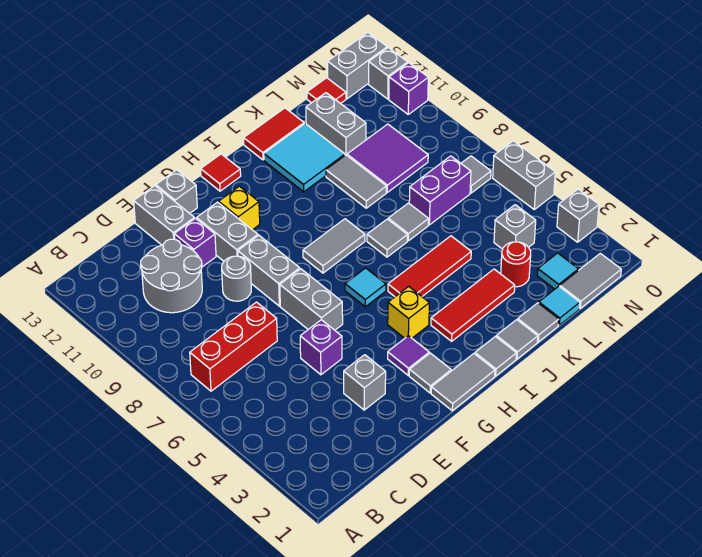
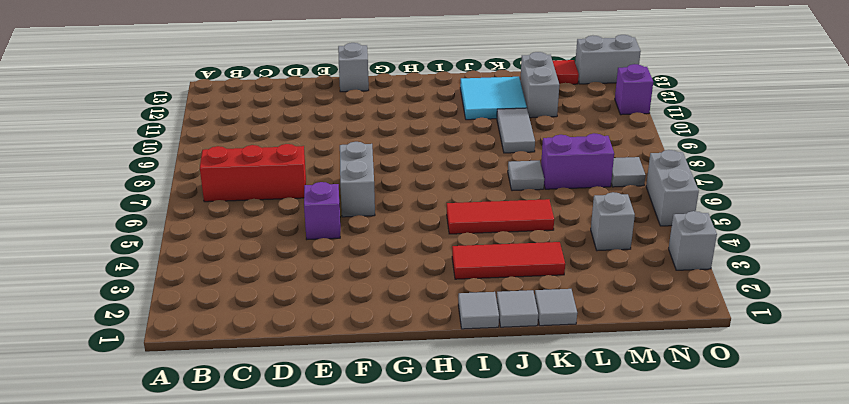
none -> grey round brick C10:D11 level 1
none -> grey brick E3 level 1
none -> grey round brick E9 level 1
none -> purple brick E11 level 1

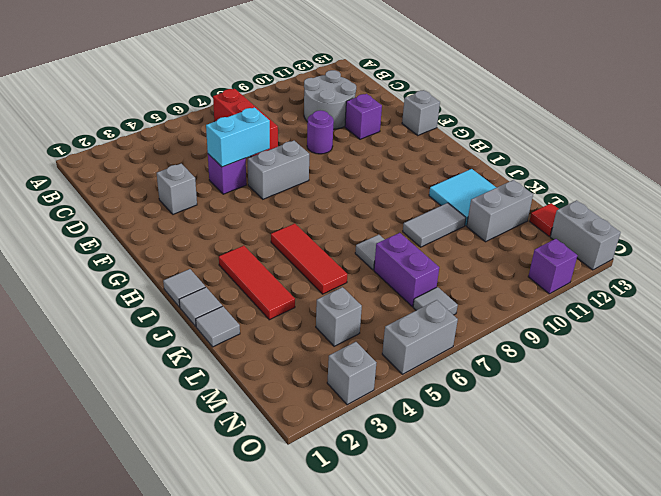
cyan brick E5:E6 level 2 -> none
purple round brick E9 level 1 -> grey round brick E9 level 1
none -> grey brick E12:E13 level 1
none -> grey brick F8:F9 level 1
none -> grey brick F10:F11 level 1
none -> grey tile G1:H1 level 1

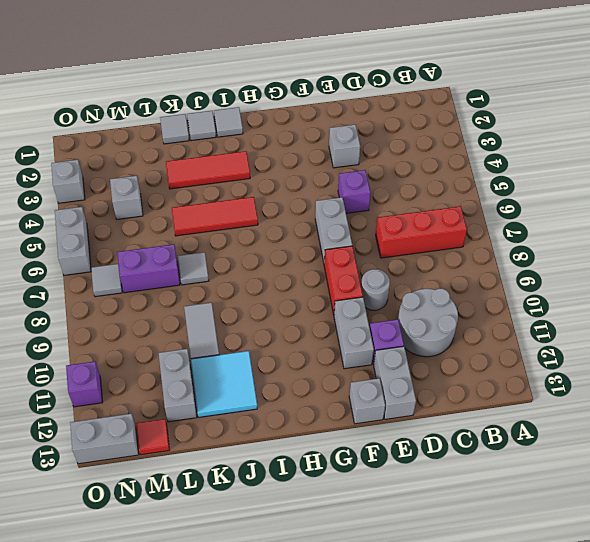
red brick F8:F9 level 1 -> grey brick F8:F9 level 1
none -> grey tile G1:H1 level 1
none -> grey tile G2 level 1
none -> purple tile G3 level 1
none -> yellow brick G11 level 1

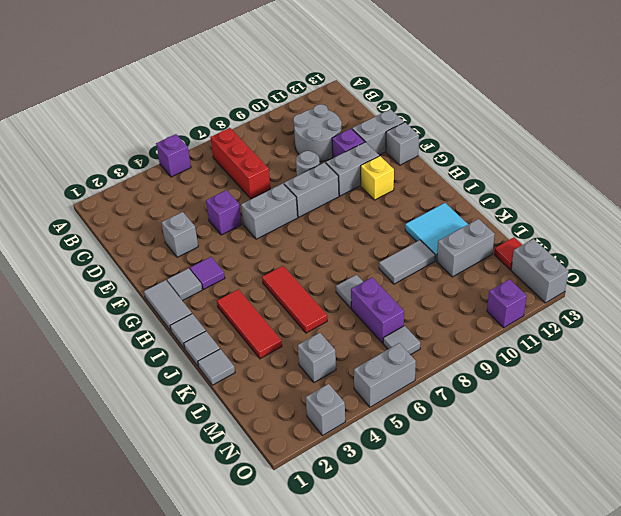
purple brick A5 level 1 -> none
none -> yellow brick H4 level 1
none -> cyan tile H6 level 1
none -> grey tile H8:I8 level 1
none -> red tile H13 level 1

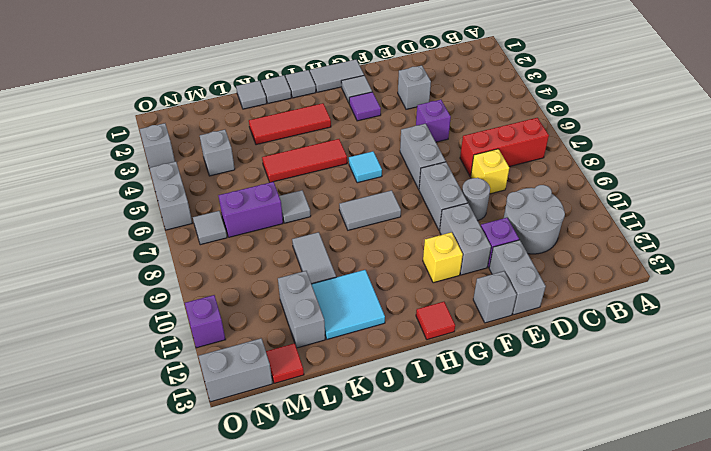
yellow brick D8 level 1 -> yellow brick H4 level 1
none -> grey tile J7 level 1
none -> red tile J13:K13 level 1
none -> cyan tile L1 level 1
none -> red round brick L3 level 1

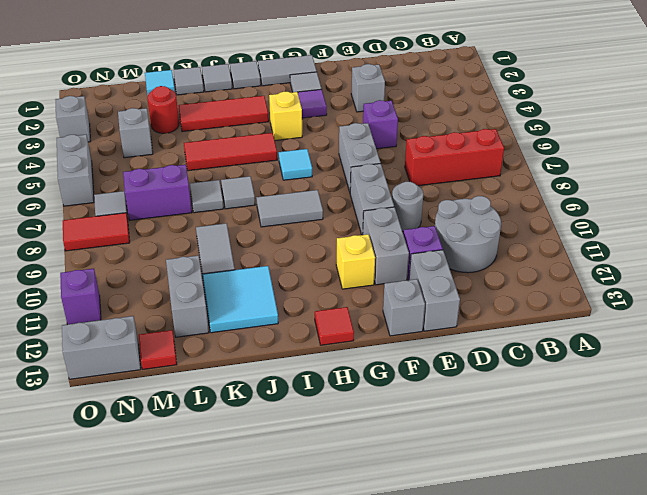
red tile N8:O8 level 1 -> red tile J13:K13 level 1
none -> purple tile L9:M10 level 1
none -> grey tile M1:N1 level 1
none -> cyan tile M2 level 1
none -> grey brick O12 level 1

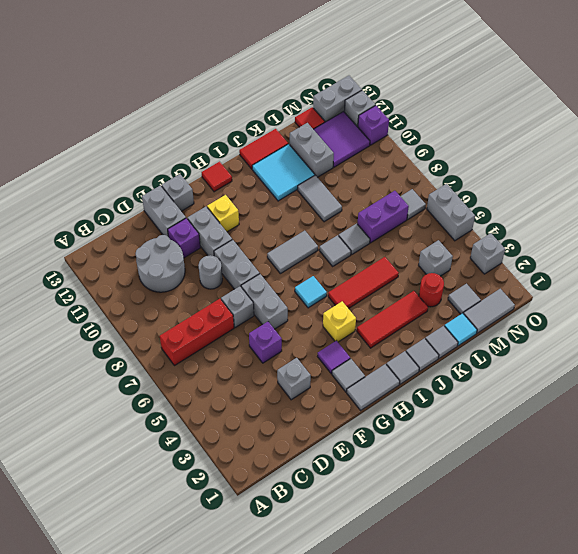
grey brick E7 level 1 -> none
grey tile M2 level 1 -> cyan tile M2 level 1
purple tile M11:N12 level 1 -> purple tile L9:M10 level 1

